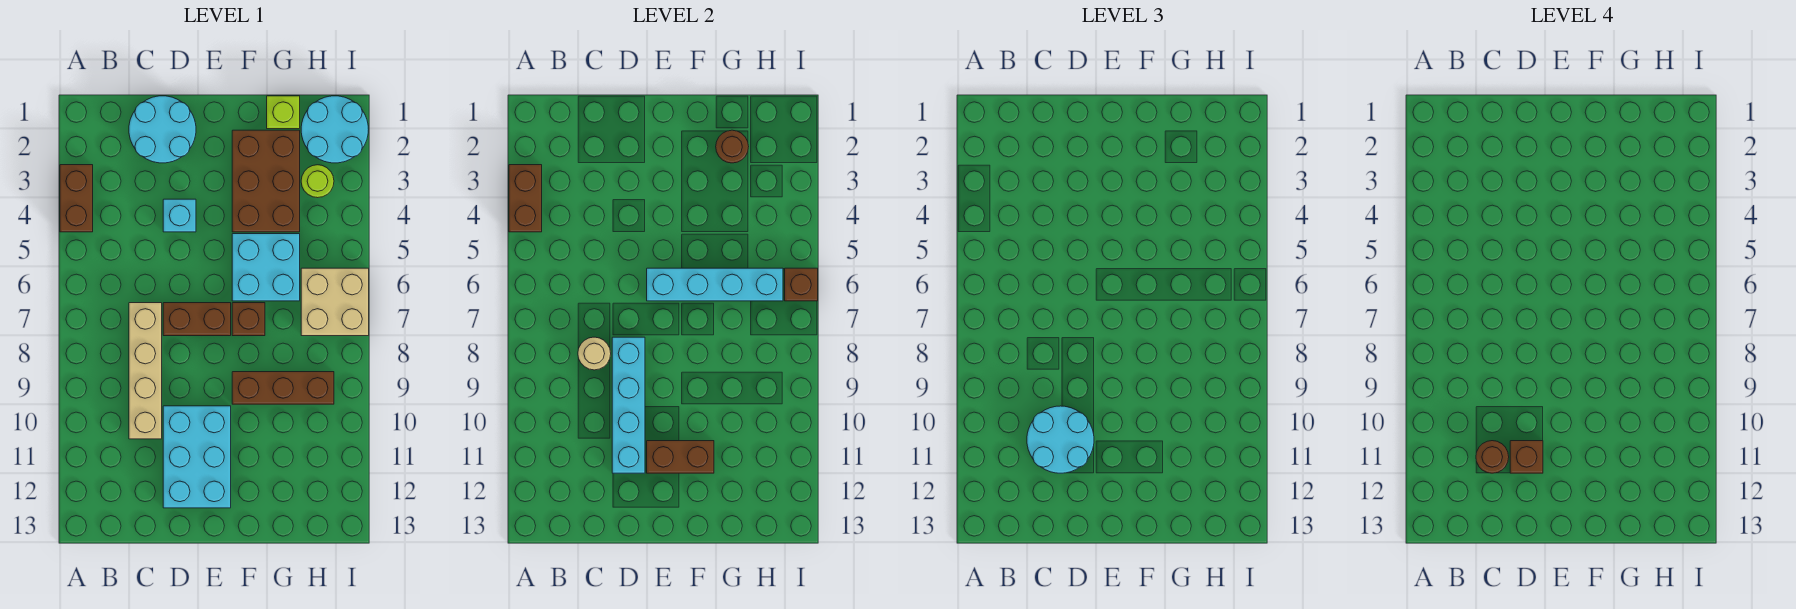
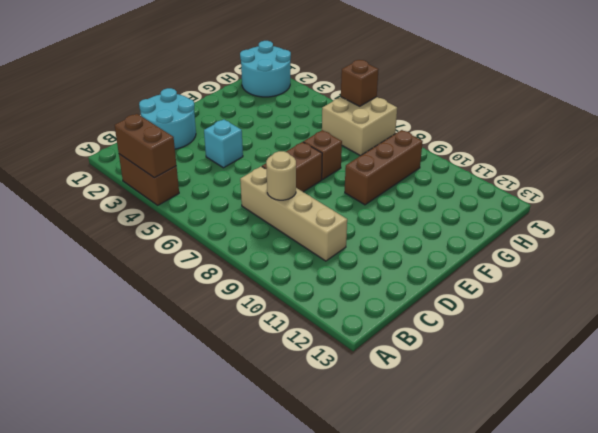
none -> cyan brick D10:E12 level 1
none -> brown brick F2:G4 level 1
none -> cyan brick F5:G6 level 1

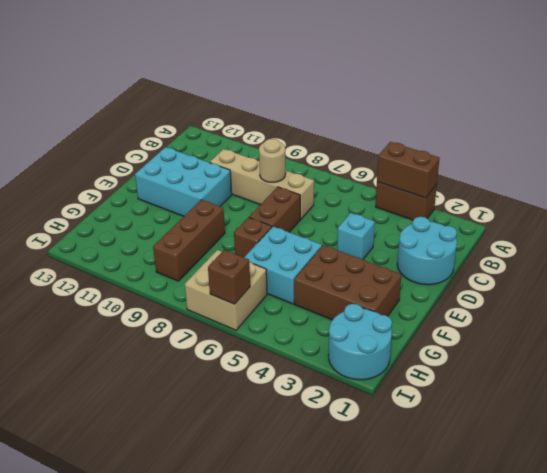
none -> lime brick G1 level 1
none -> lime round brick H3 level 1
none -> cyan brick D8:D11 level 2

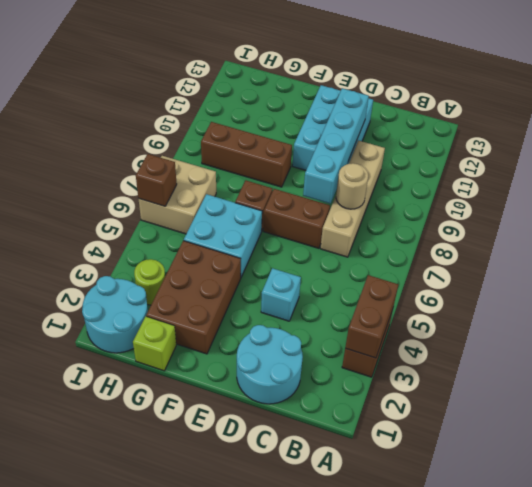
none -> cyan brick E6:H6 level 2
none -> brown brick E11:F11 level 2
none -> brown round brick G2 level 2

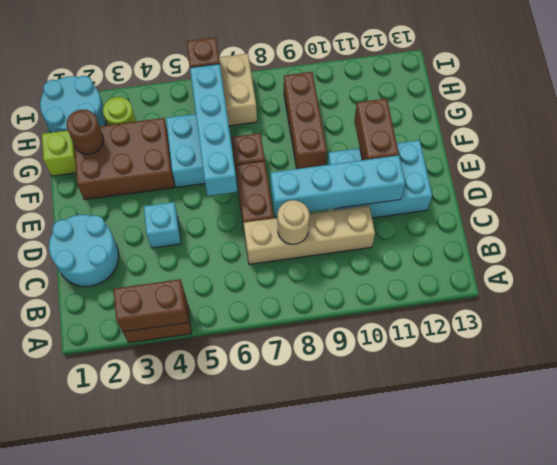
none -> cyan round brick C10:D11 level 3
none -> brown round brick C11 level 4
none -> brown brick D11 level 4

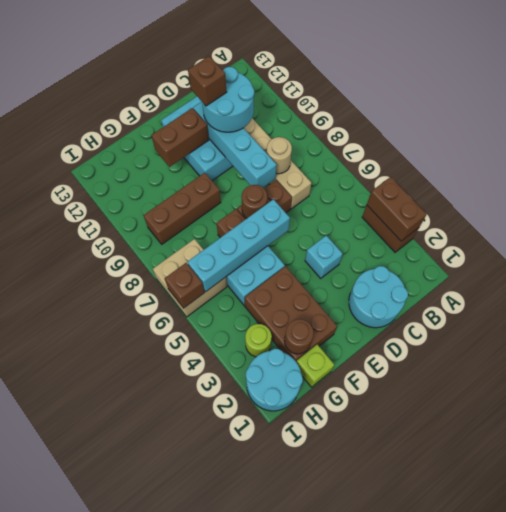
brown round brick E7 level 2 -> brown round brick C11 level 4

